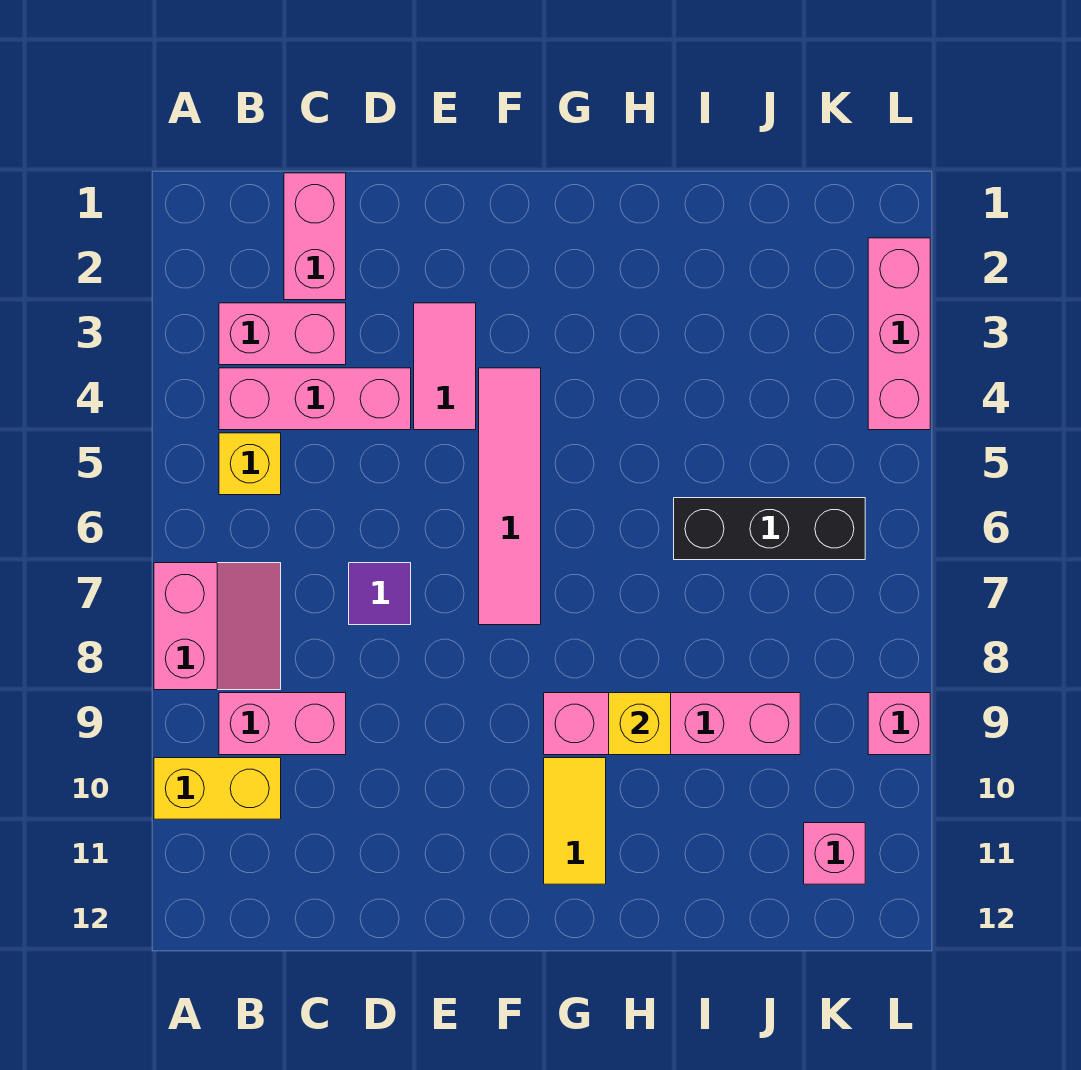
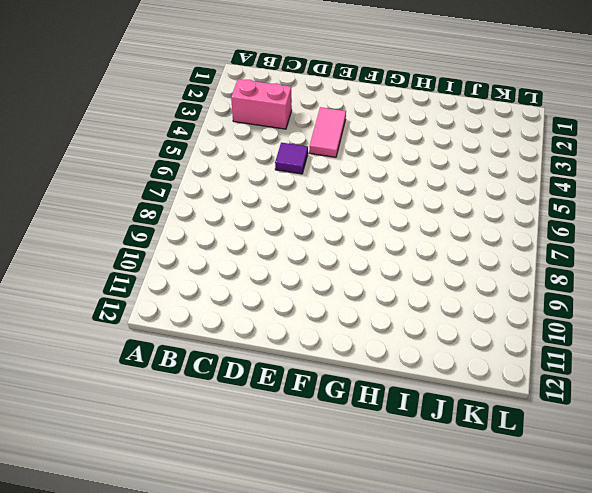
purple tile D5 level 1 -> purple tile D7 level 1
none -> pink slope A7:B8 level 1 top A
none -> yellow brick A10:B10 level 1
none -> pink brick B4:D4 level 1

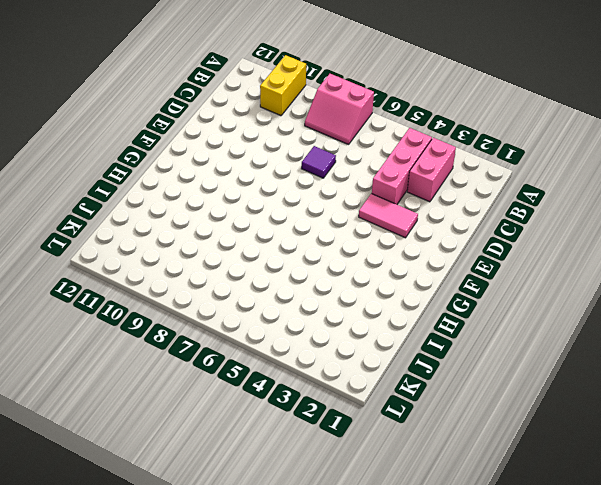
none -> yellow brick B5 level 1
none -> pink brick B9:C9 level 1
none -> pink brick C1:C2 level 1

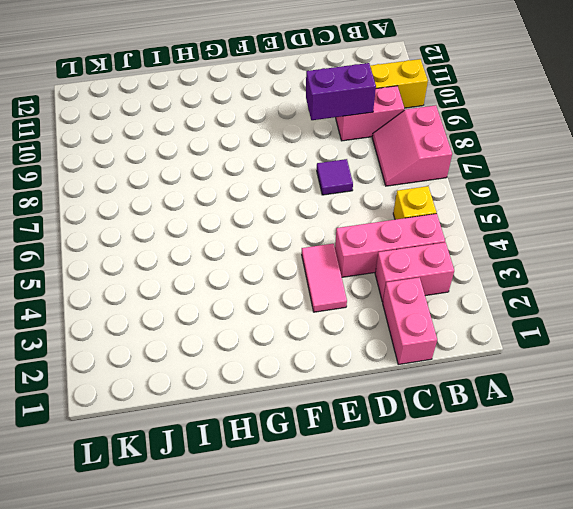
purple brick C9:D9 level 2 -> none
none -> pink tile F4:F7 level 1
none -> pink brick G9:J9 level 1
none -> yellow tile G10:G11 level 1

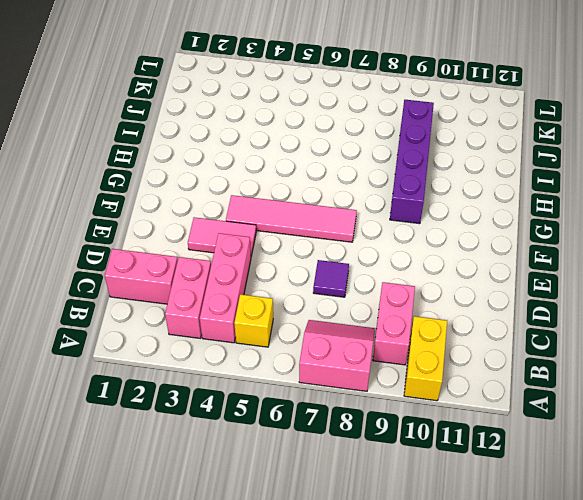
purple brick G9:J9 level 1 -> pink brick G9:J9 level 1
none -> yellow tile G10:G11 level 1
none -> black brick I6:K6 level 1
none -> pink brick K11 level 1

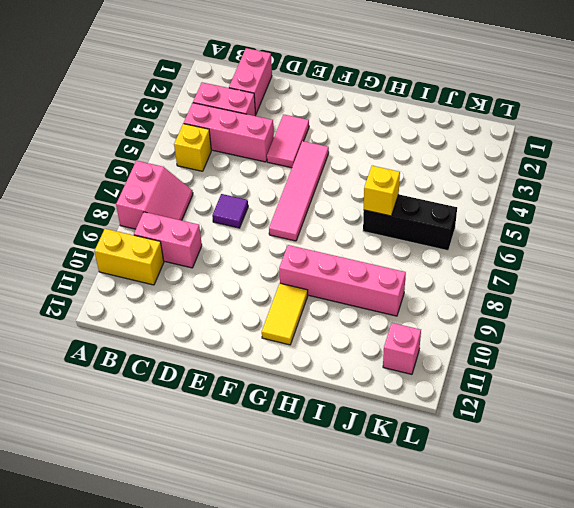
yellow brick I6 level 2 -> yellow brick H9 level 2
none -> pink brick L2:L4 level 1
none -> pink brick L9 level 1

